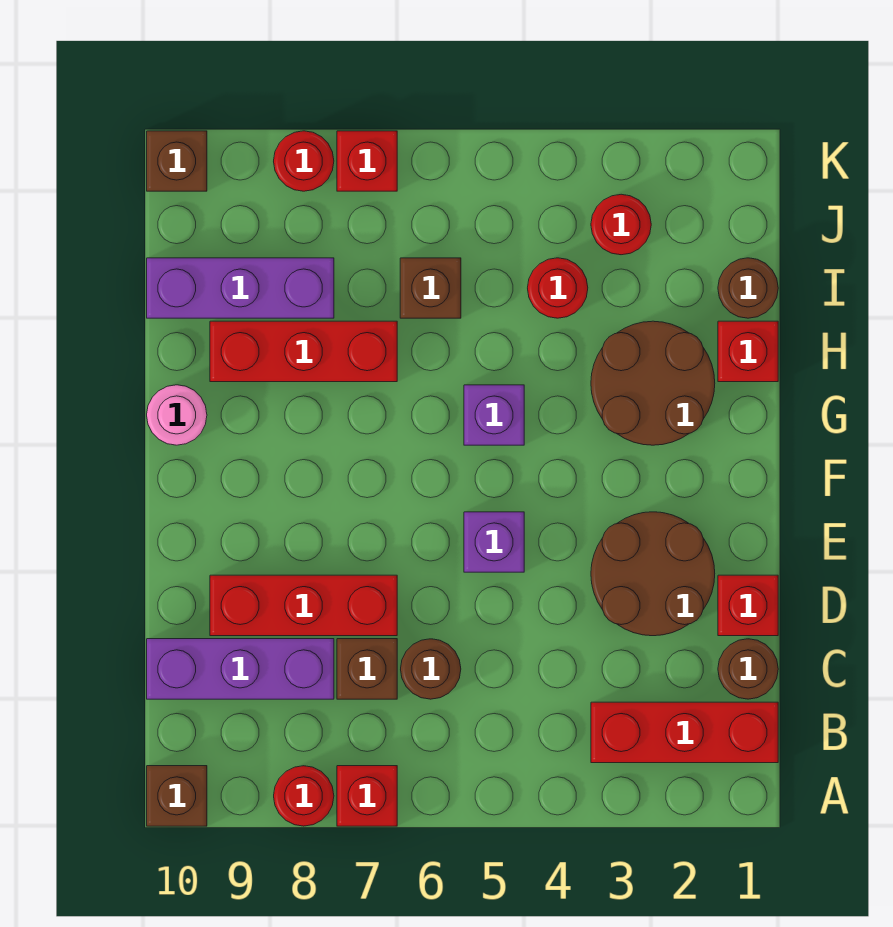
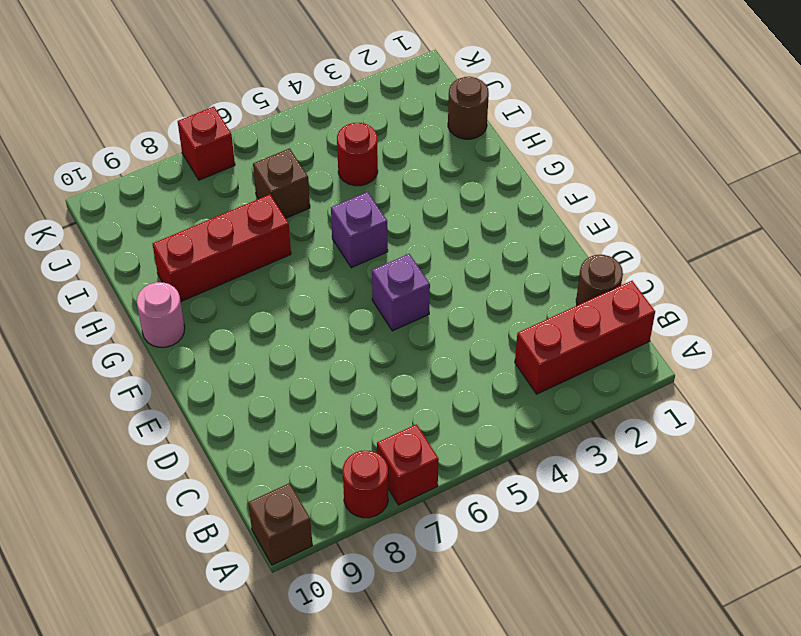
none -> brown round brick C6 level 1
none -> brown brick C7 level 1
none -> purple brick C8:C10 level 1

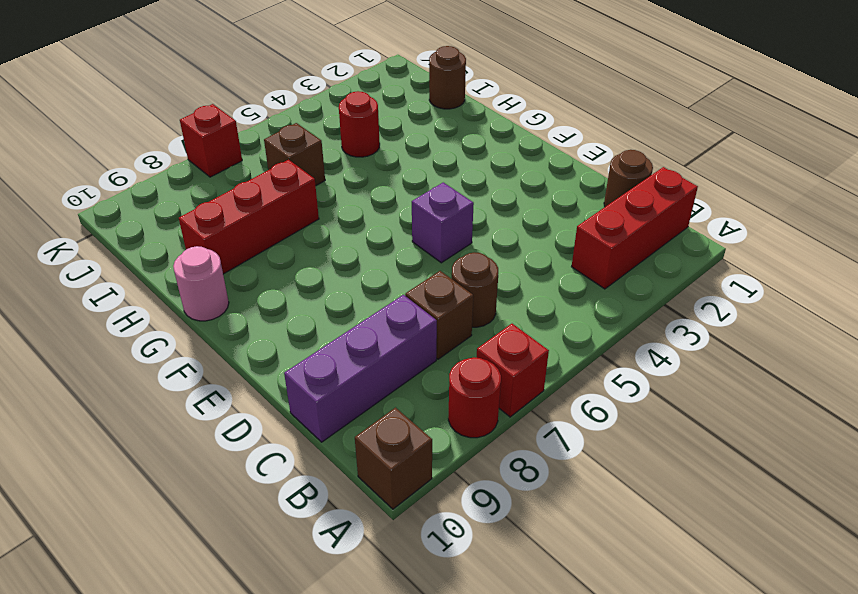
none -> red brick D1 level 1
none -> brown round brick D2:E3 level 1
none -> red brick D7:D9 level 1

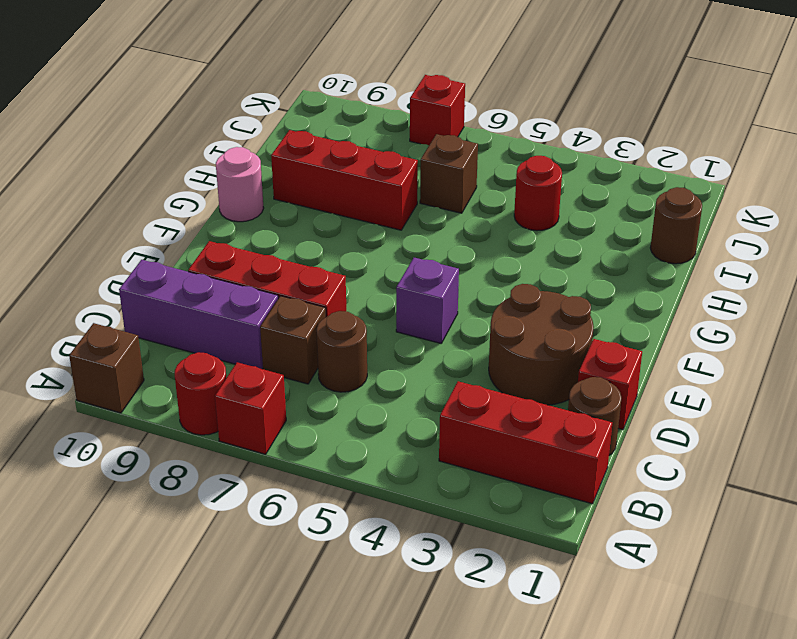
none -> brown round brick G2:H3 level 1
none -> purple brick G5 level 1
none -> red brick H1 level 1

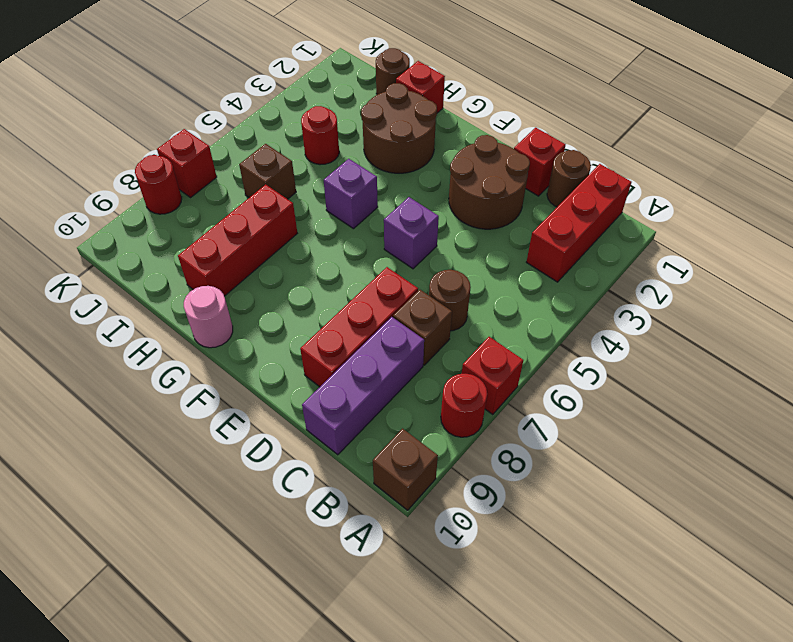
none -> purple brick I8:I10 level 1
none -> red round brick J3 level 1
none -> brown brick K10 level 1

